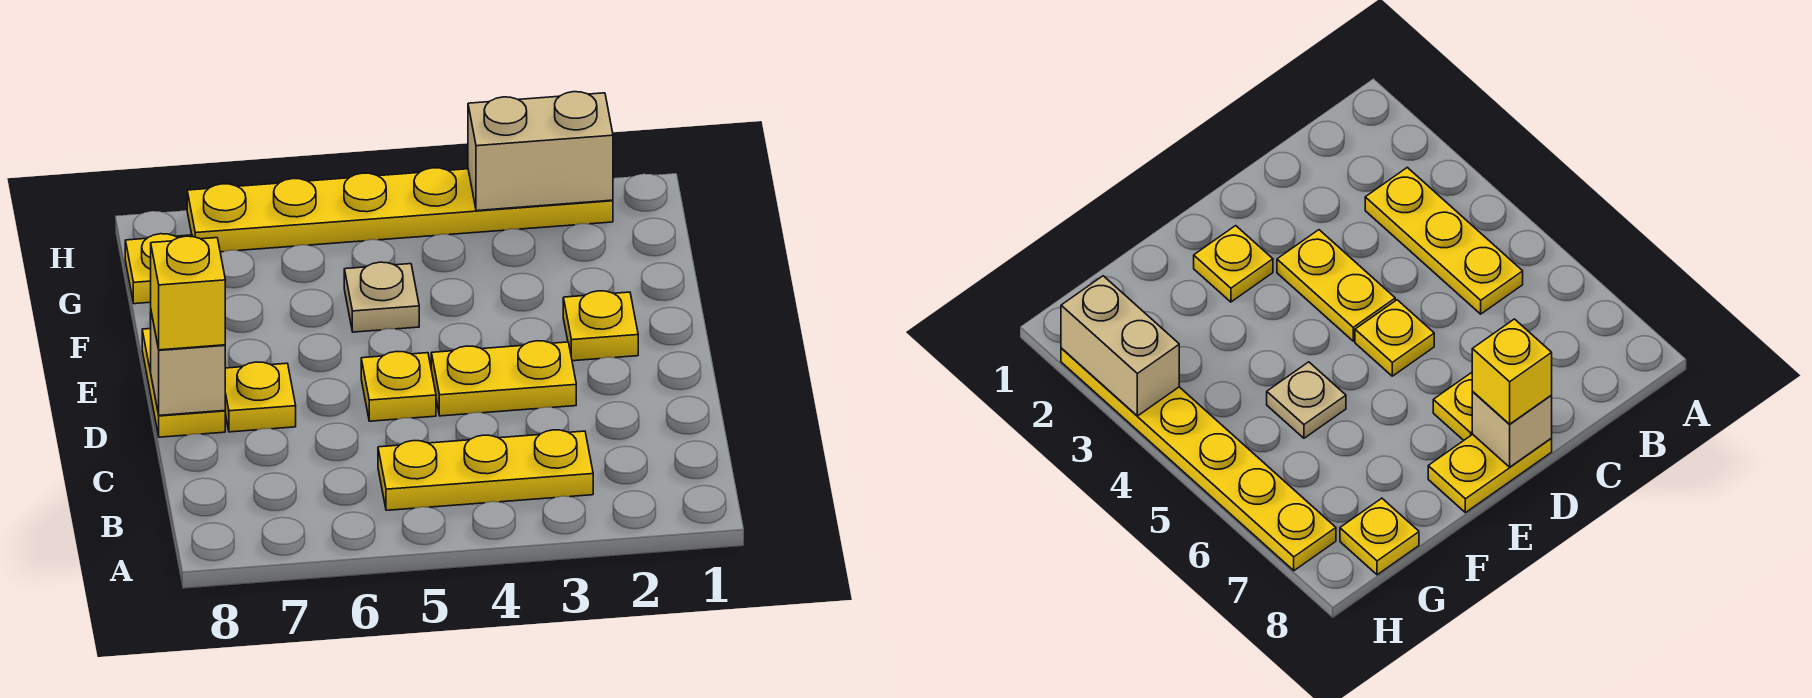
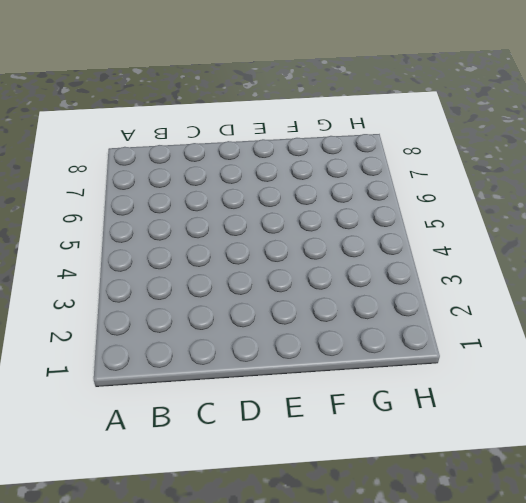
none -> yellow plate B3:B5 level 1
none -> yellow plate D3:D4 level 1
none -> yellow plate D5 level 1

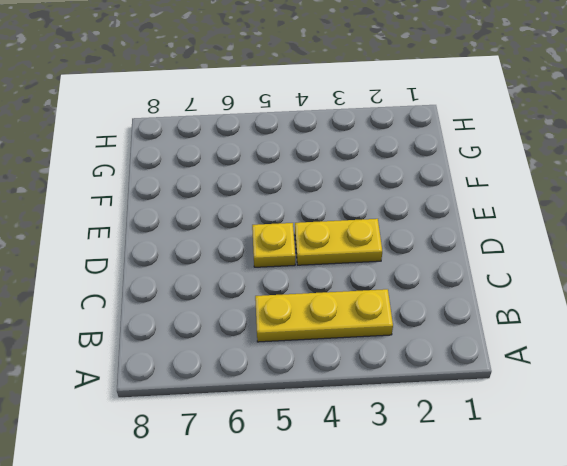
none -> yellow plate D7 level 1
none -> yellow plate D8:E8 level 1
none -> yellow plate E2 level 1

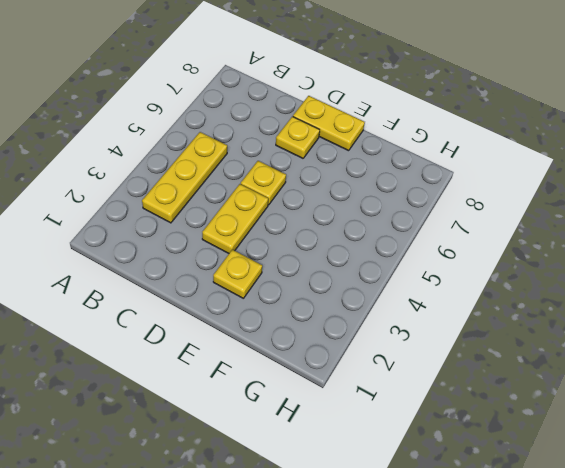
none -> tan plate F5 level 1
none -> yellow plate G8 level 1
none -> yellow plate H2:H7 level 1

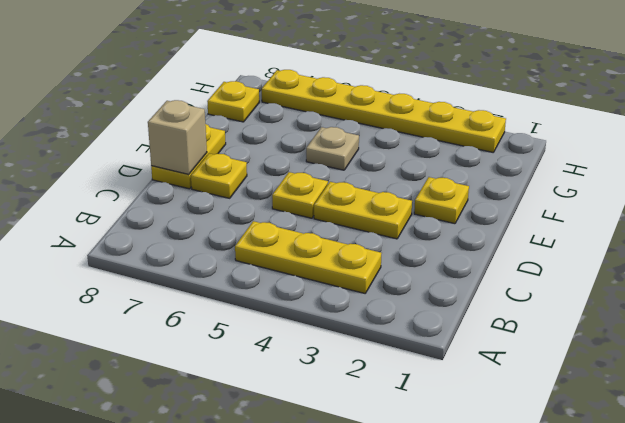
none -> tan brick H2:H3 level 2
none -> yellow brick D8 level 3

